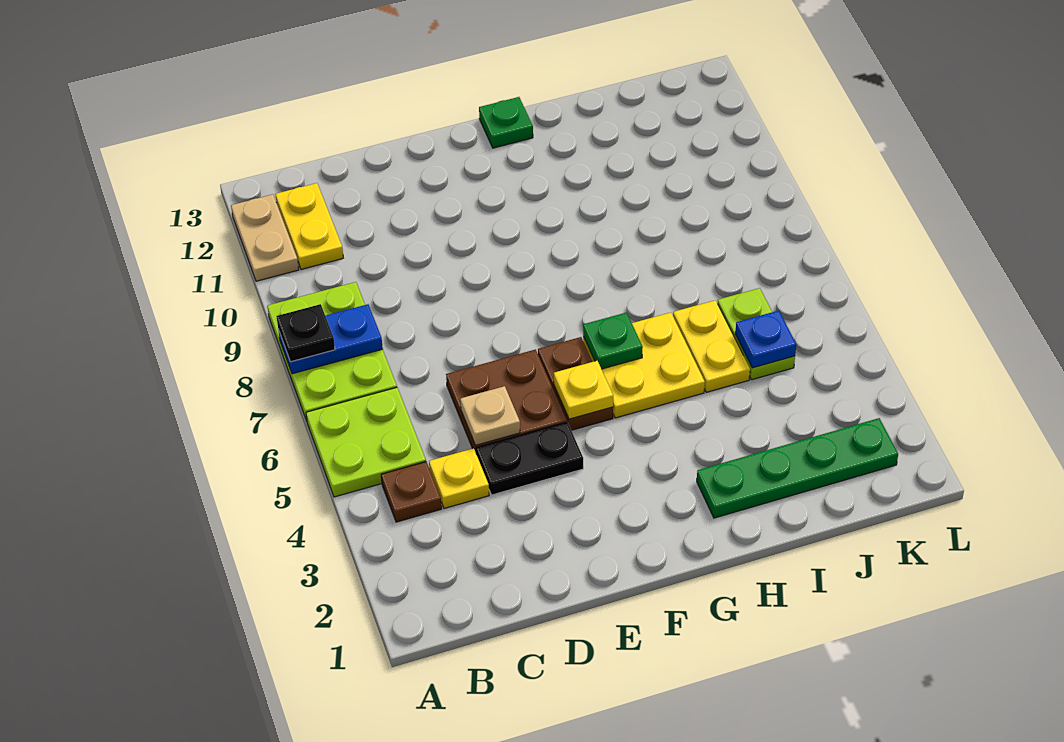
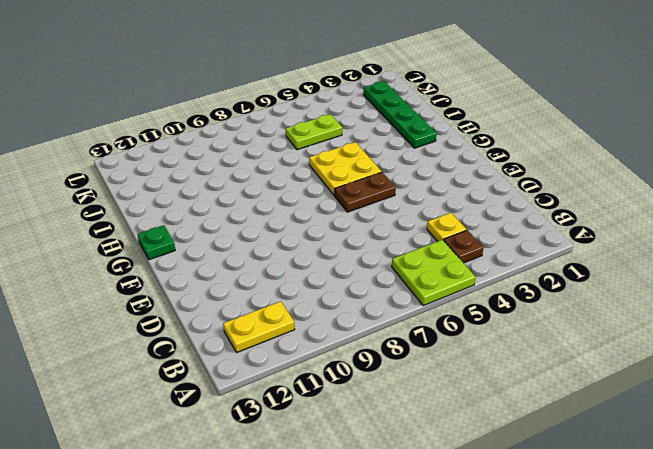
none -> lime plate A7:B9 level 1
none -> tan plate A11:A12 level 1
none -> black plate D4:E4 level 1

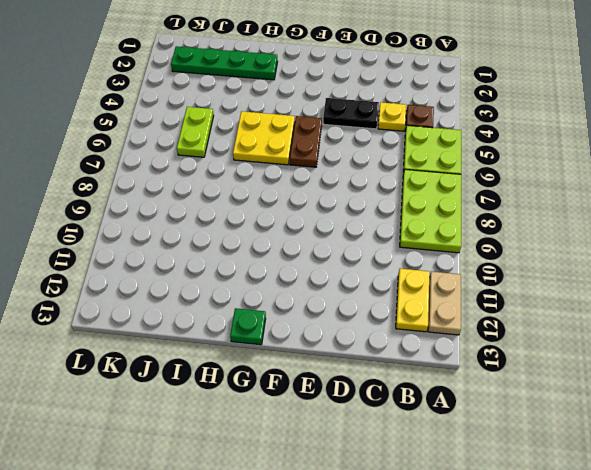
none -> brown plate D5:E6 level 1
none -> yellow plate I5:I6 level 1
none -> blue plate A8:B8 level 2

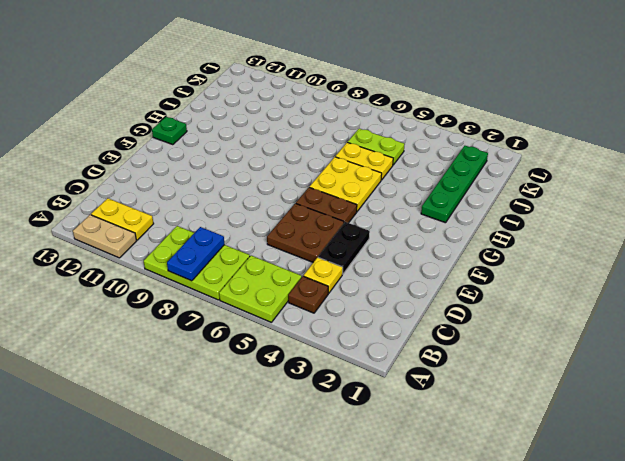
none -> tan plate D5 level 2
none -> yellow plate F5 level 2
none -> green plate G6 level 2

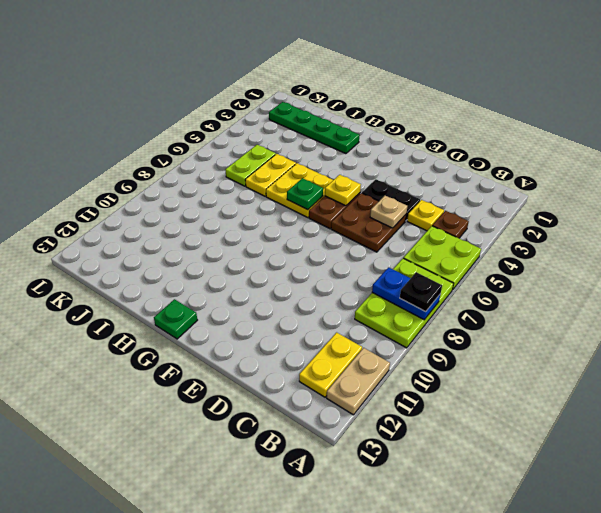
none -> blue plate J5 level 2

